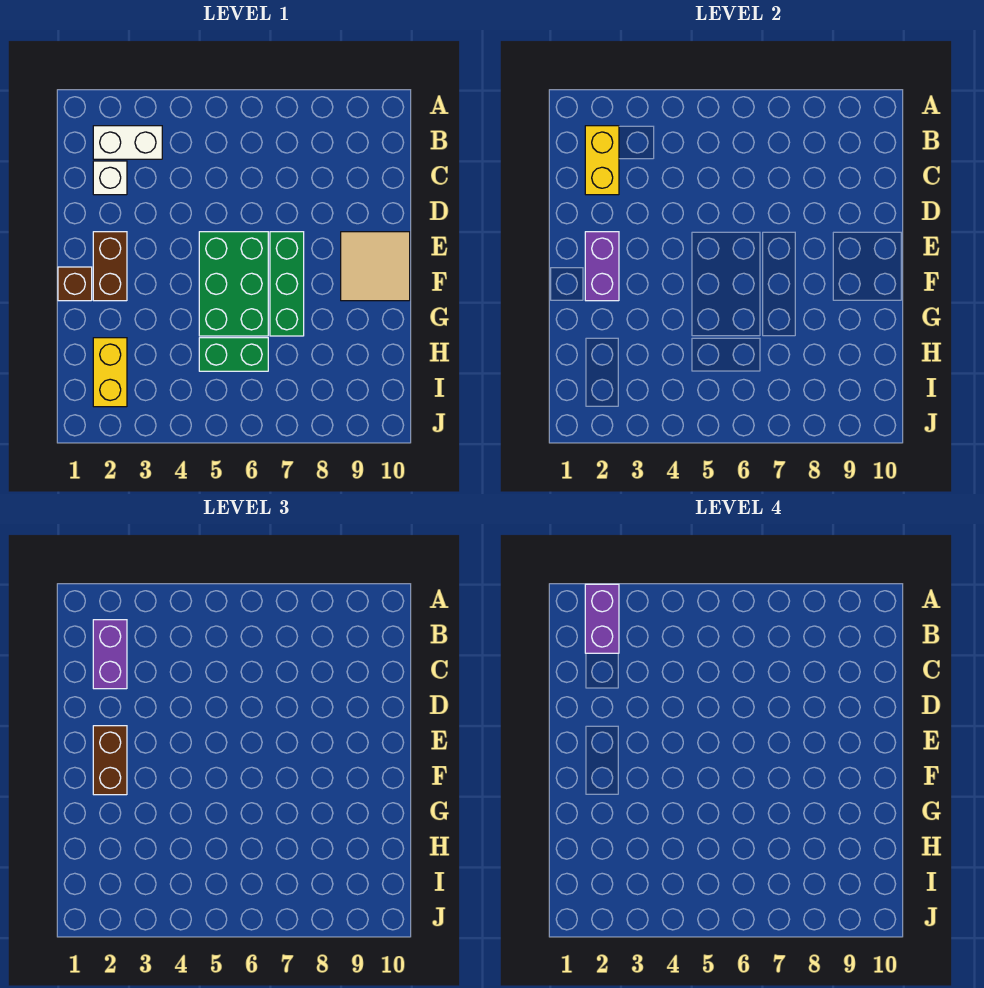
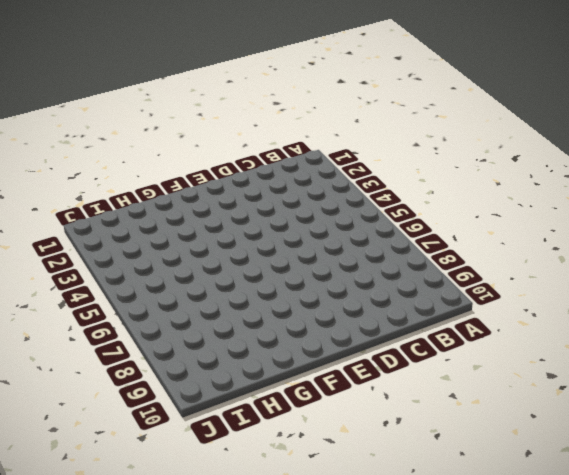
none -> white brick B2:B3 level 1
none -> white brick C2 level 1
none -> brown brick E2:F2 level 1

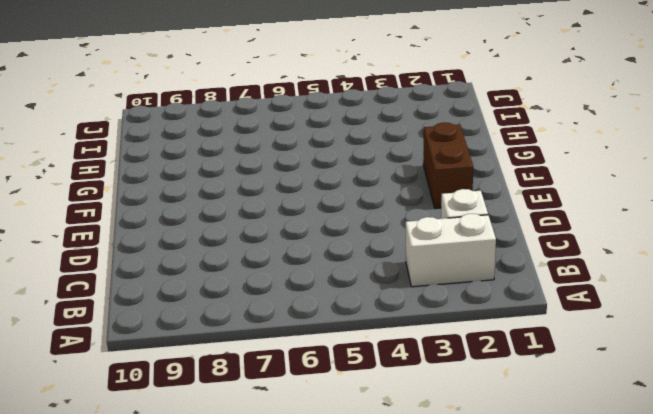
none -> green brick E5:G6 level 1
none -> green brick E7:G7 level 1
none -> tan tile E9:F10 level 1

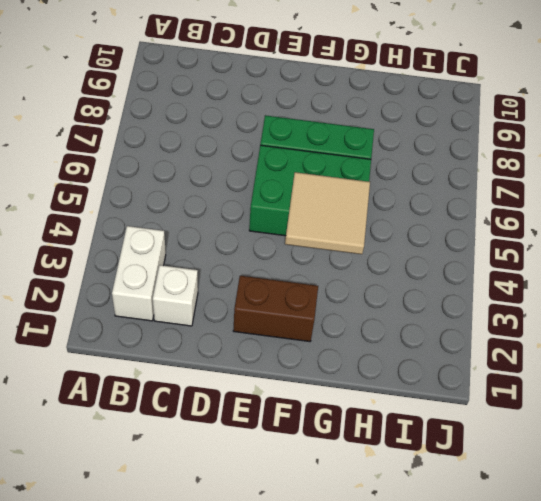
tan tile F4:G5 level 2 -> tan tile E9:F10 level 1
none -> brown brick F1 level 1
none -> yellow brick H2:I2 level 1
none -> green brick H5:H6 level 1

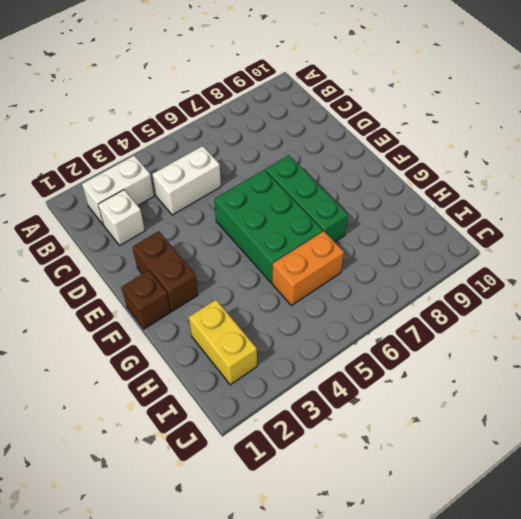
white brick C4:C5 level 1 -> none
orange brick H5:H6 level 1 -> green brick H5:H6 level 1
none -> tan tile E9:F10 level 1
none -> yellow brick B2:C2 level 2
none -> purple brick E2:F2 level 2

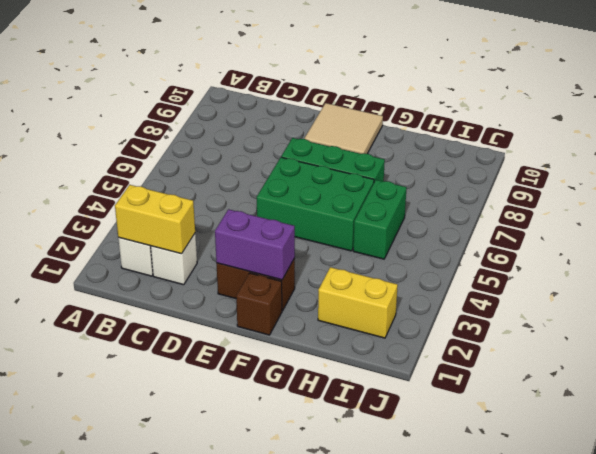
none -> purple brick B2:C2 level 3
none -> brown brick E2:F2 level 3
none -> purple brick A2:B2 level 4

